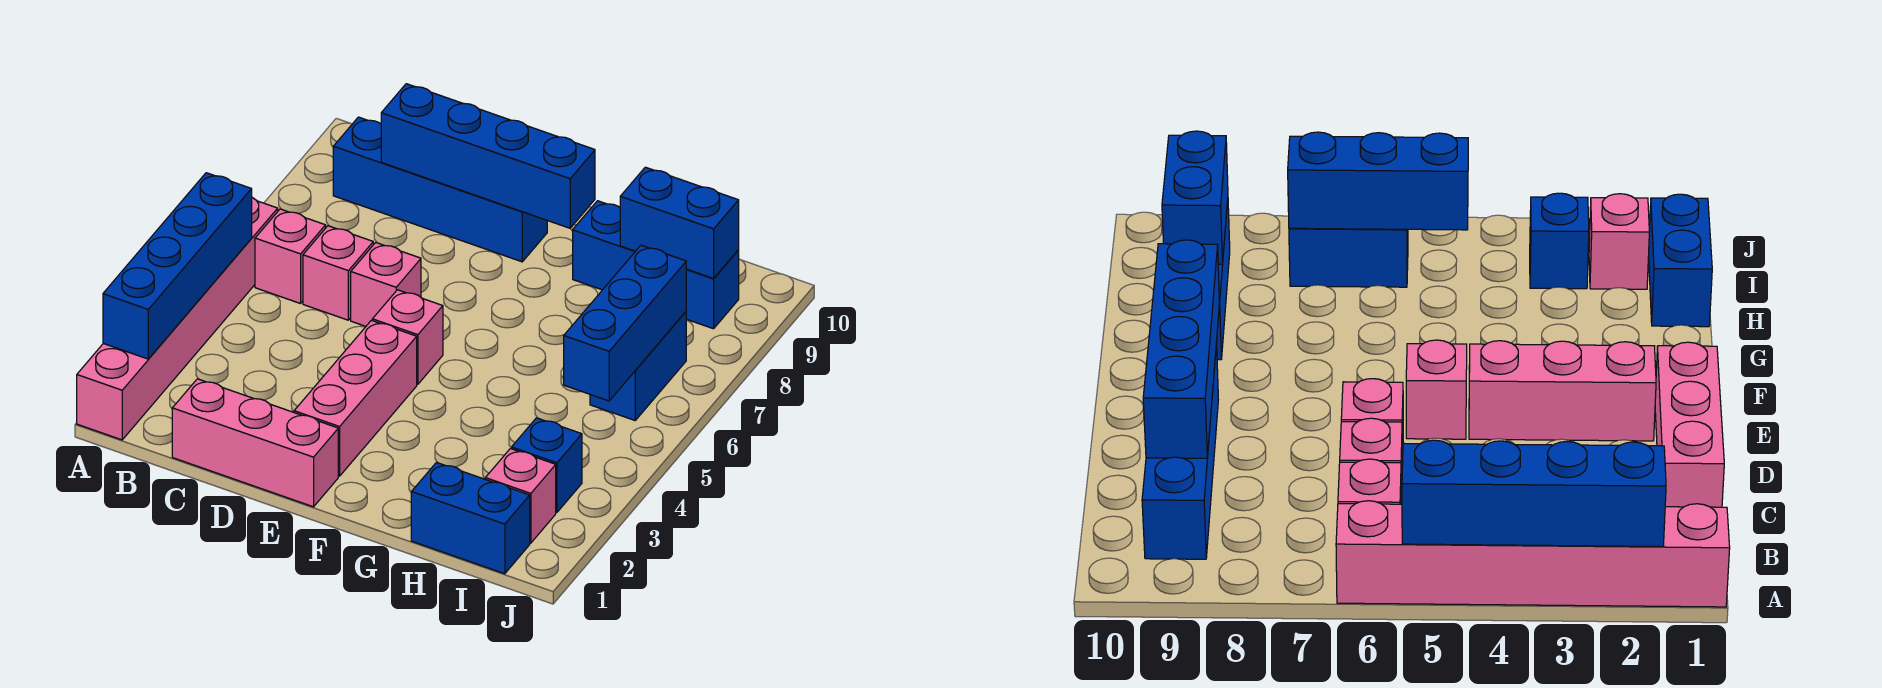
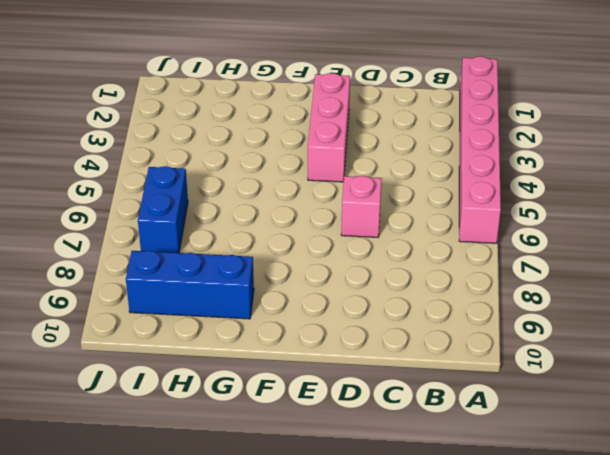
none -> pink brick B6 level 1
none -> blue brick B9:E9 level 1
none -> pink brick C1:E1 level 1

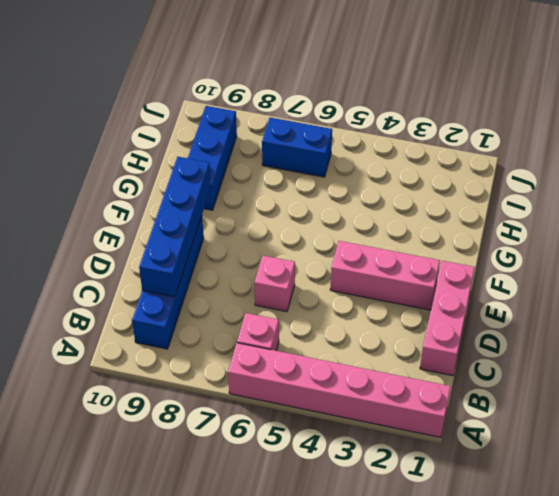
none -> pink brick C6 level 1
none -> pink brick E5 level 1
none -> blue brick H1:I1 level 1

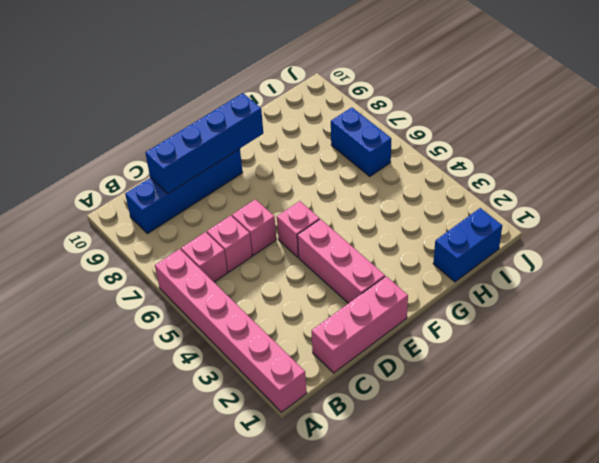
none -> blue brick G9:I9 level 1
none -> pink brick I2 level 1
none -> blue brick I3 level 1

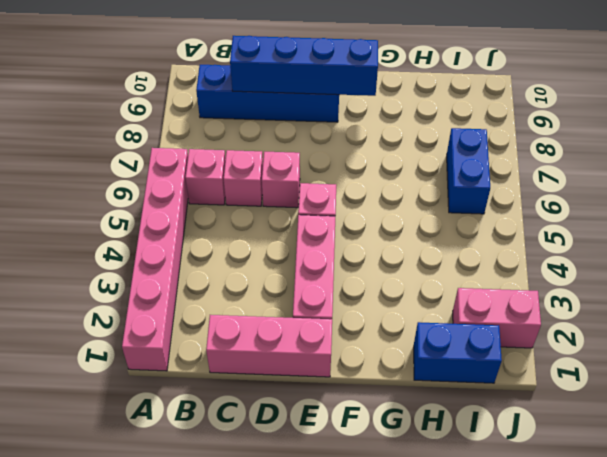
pink brick I2:J2 level 1 -> pink brick I2 level 1
none -> blue brick G9:I9 level 1
none -> blue brick I3 level 1
none -> blue brick A2:A5 level 2

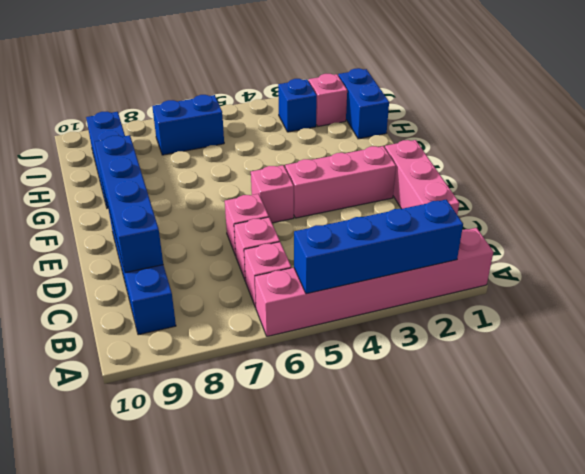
none -> blue brick H9:I9 level 2
none -> blue brick I5:I7 level 2

